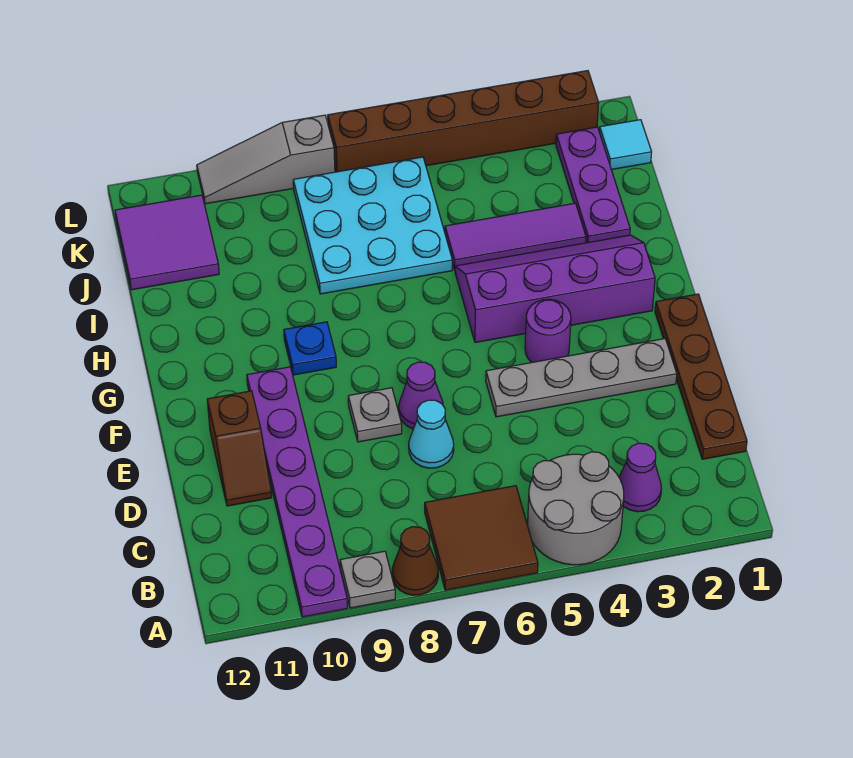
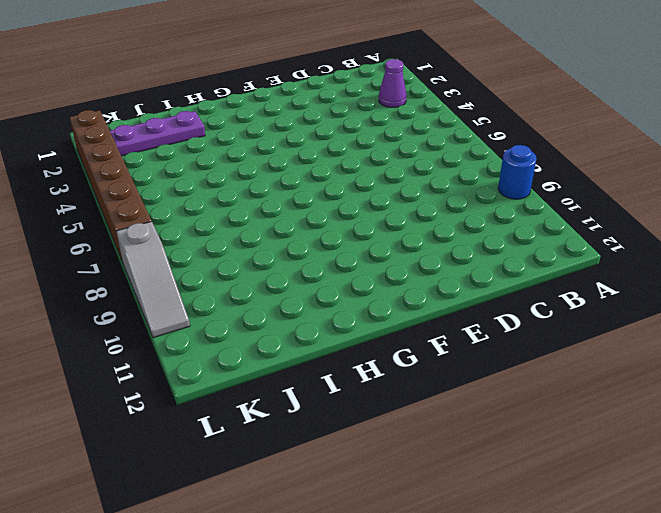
blue round brick A9 level 1 -> grey plate A9 level 1
none -> grey round brick A4:B5 level 1
none -> brown tile A6:B7 level 1
none -> brown cone A8 level 1

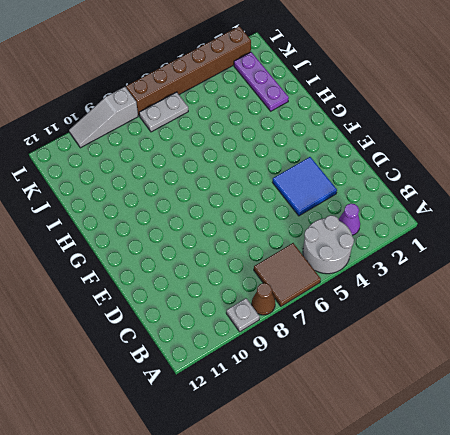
blue tile D3:E4 level 1 -> grey plate E2:E5 level 1
grey plate K6:K7 level 1 -> cyan plate I6:K8 level 1
none -> purple plate A10:F10 level 1
none -> brown plate C1:F1 level 1
none -> cyan cone D7 level 1

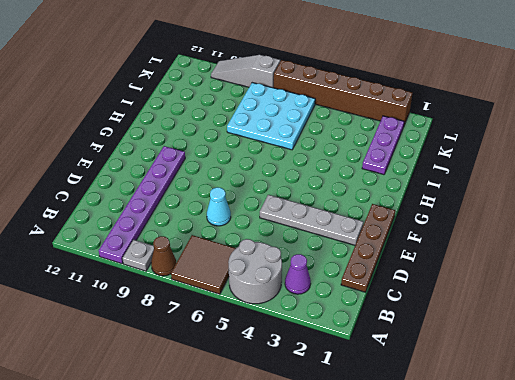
none -> brown slope D11:E11 level 1 top E
none -> purple cone E7 level 1
none -> grey plate E8 level 1

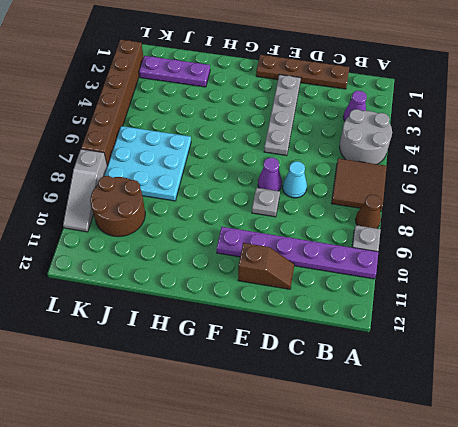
brown round brick J9:K10 level 1 -> none
none -> purple round brick F4 level 1
none -> purple slope G2:H5 level 1 top G
none -> blue plate G9 level 1

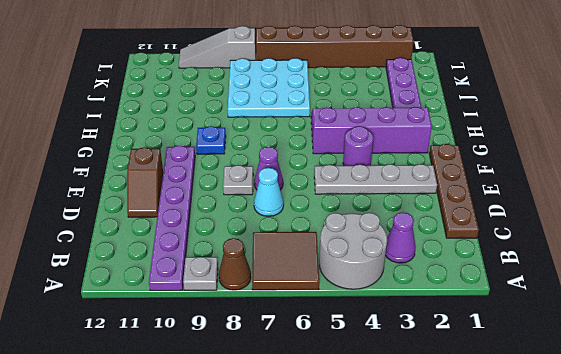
none -> purple tile I3:I5 level 1
none -> purple tile J11:K12 level 1
none -> cyan tile K1 level 1

